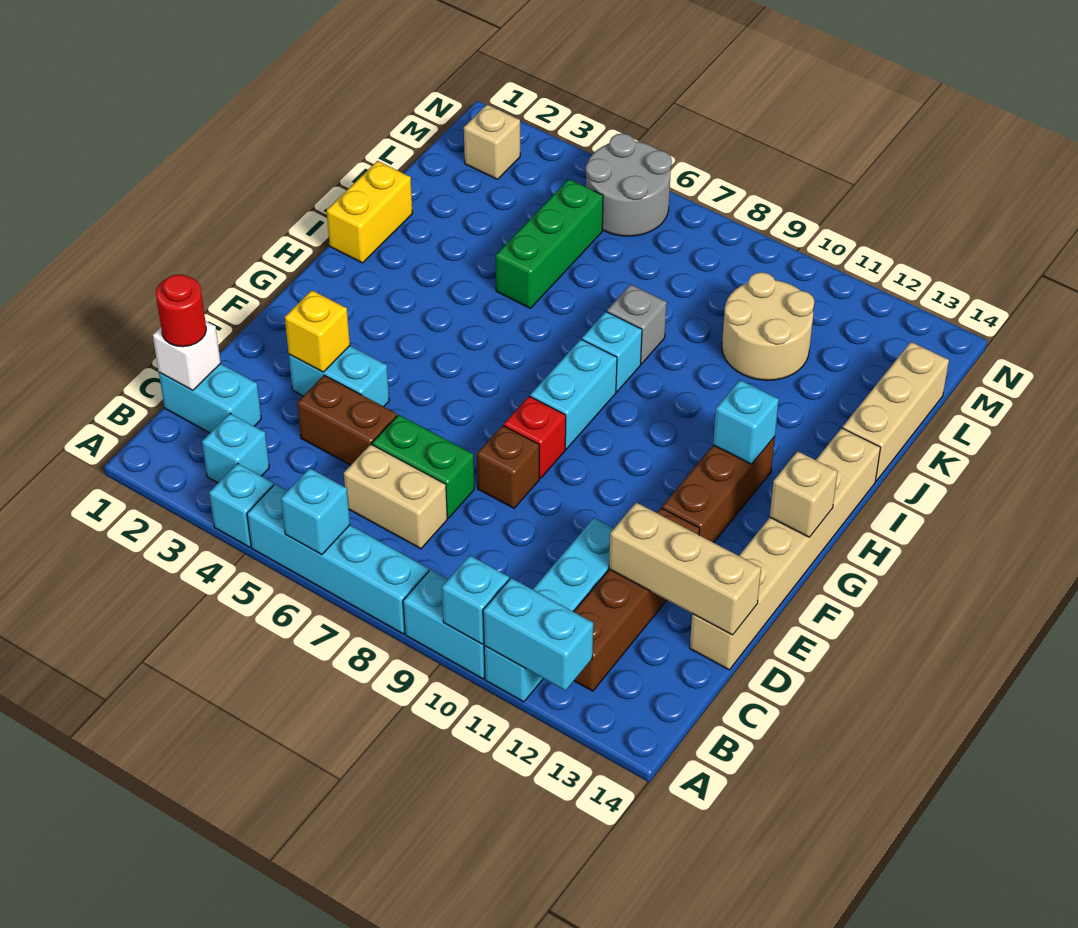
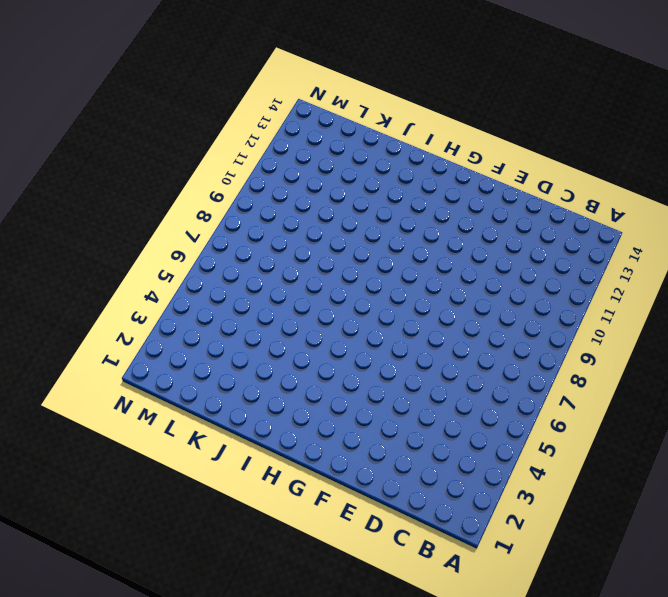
none -> cyan brick A4 level 1
none -> cyan brick A5:A8 level 1
none -> cyan brick A9:A10 level 1
none -> cyan brick A11:D11 level 1

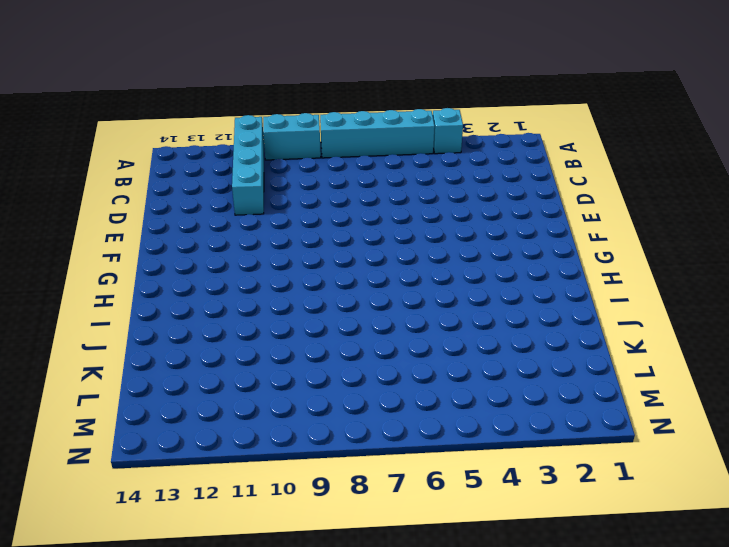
none -> cyan brick B3 level 1
none -> brown brick B12:E12 level 1
none -> cyan brick C1:C2 level 1
none -> tan brick C6:C7 level 1

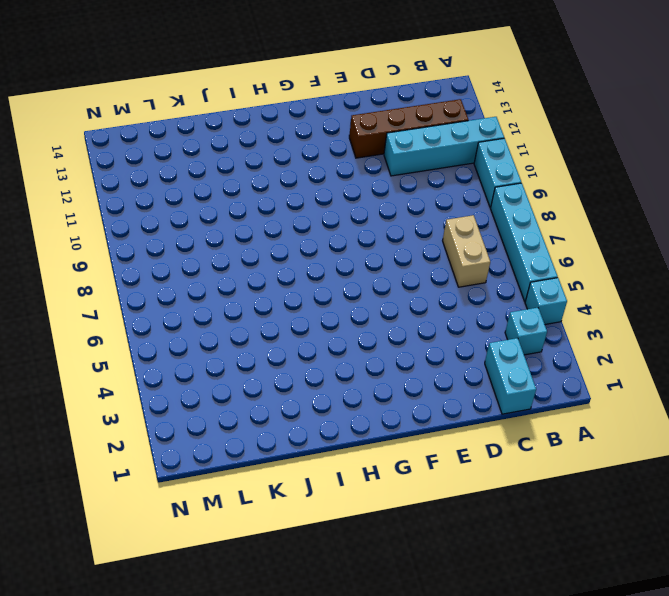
none -> brown brick D4:D5 level 1
none -> green brick D6:D7 level 1
none -> tan brick D14:I14 level 1
none -> cyan brick E3:E4 level 1

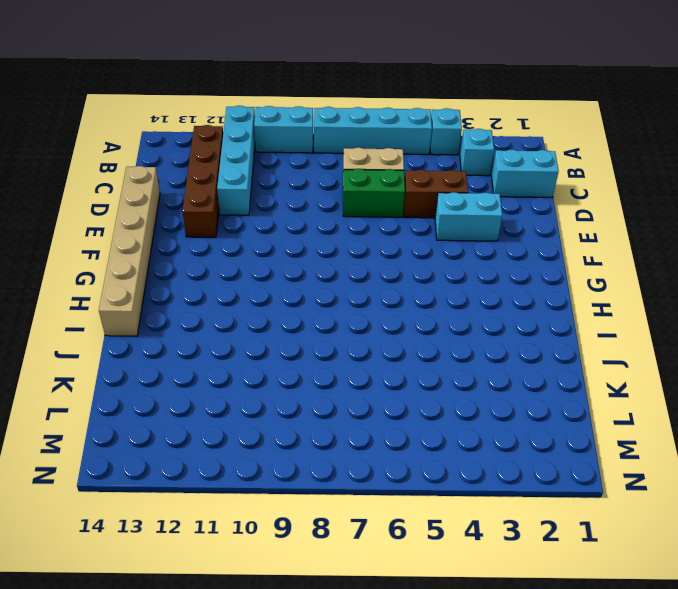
none -> brown brick E8 level 1
none -> red brick F8 level 1
none -> brown brick F12:H12 level 1
none -> cyan brick G8:H8 level 1

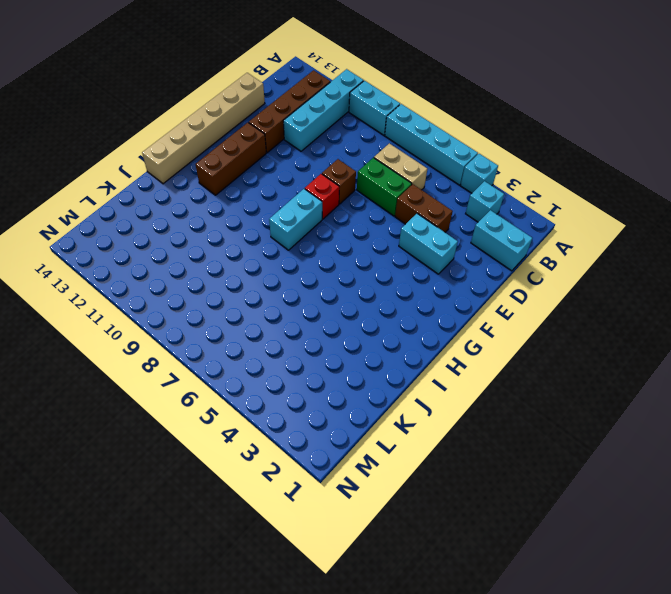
none -> yellow brick I1:J1 level 1
none -> cyan brick I8 level 1
none -> green brick J5:L5 level 1
none -> grey brick J8 level 1

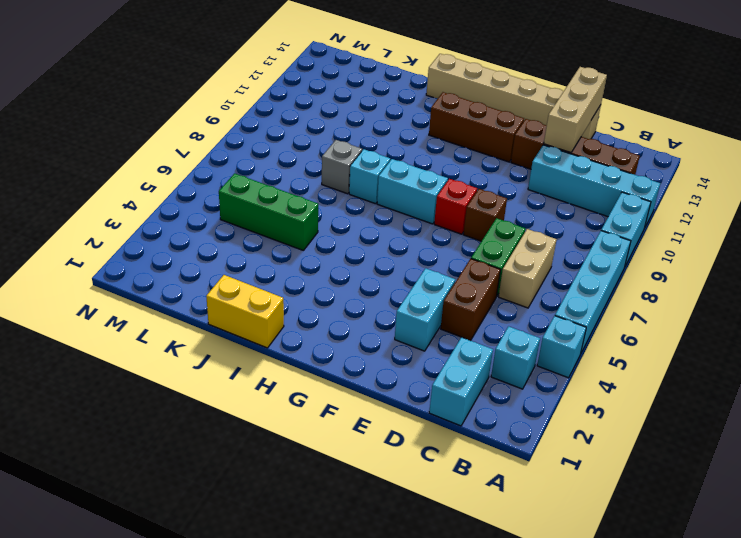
none -> tan brick J14:L14 level 1
none -> tan round brick K10:L11 level 1
none -> tan brick M2 level 1
none -> grey round brick M5:N6 level 1

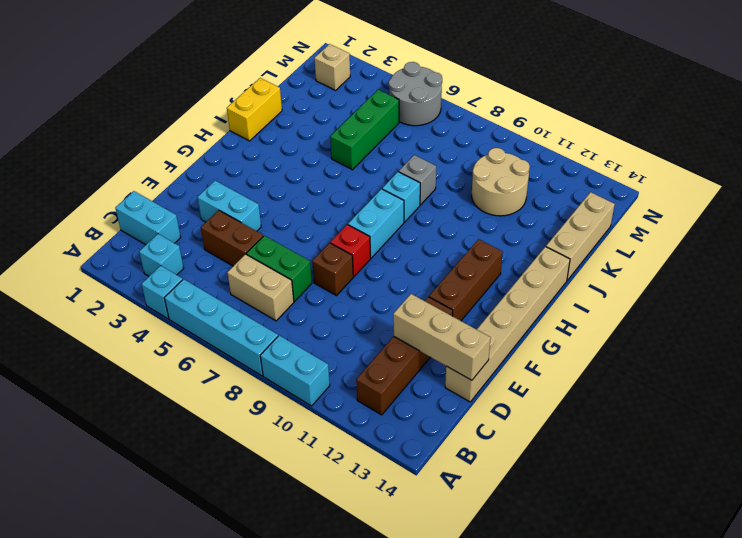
none -> cyan brick A11:D11 level 1
none -> cyan brick A6 level 2
none -> cyan brick A10 level 2
none -> cyan brick A11:A12 level 2

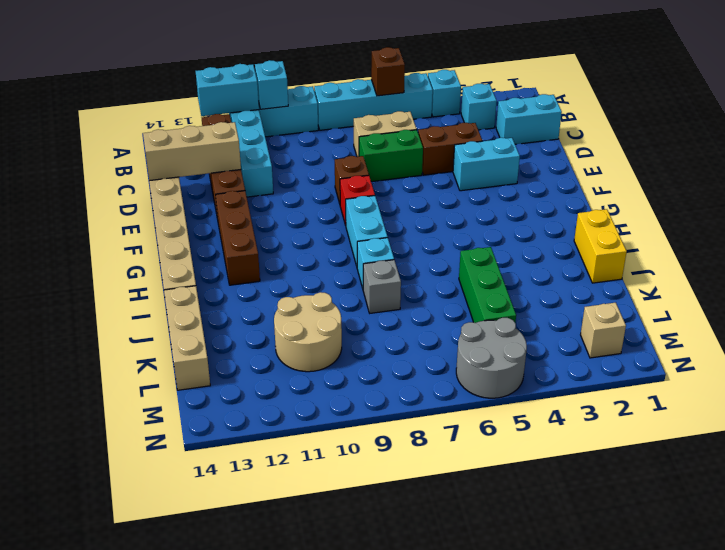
brown brick A6 level 2 -> cyan brick A6 level 2
none -> white brick C1 level 2
none -> yellow brick E3 level 2
none -> tan brick G14 level 2
none -> cyan brick H12 level 2

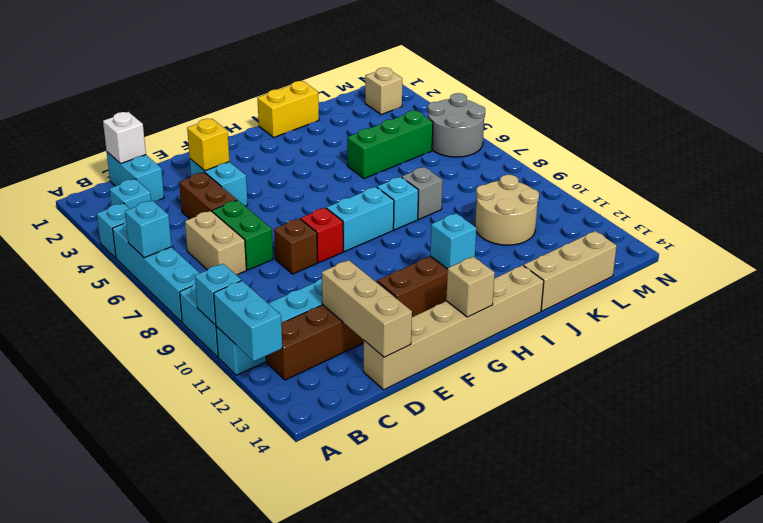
none -> red round brick C1 level 3

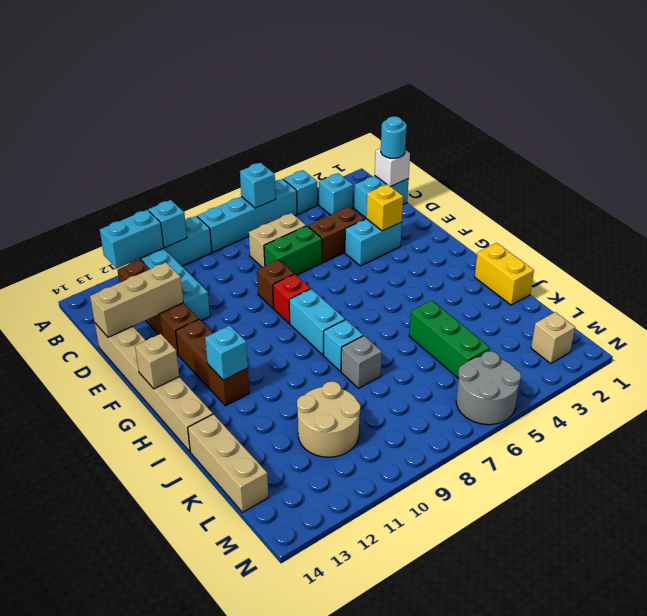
cyan round brick C1 level 3 -> red round brick C1 level 3

